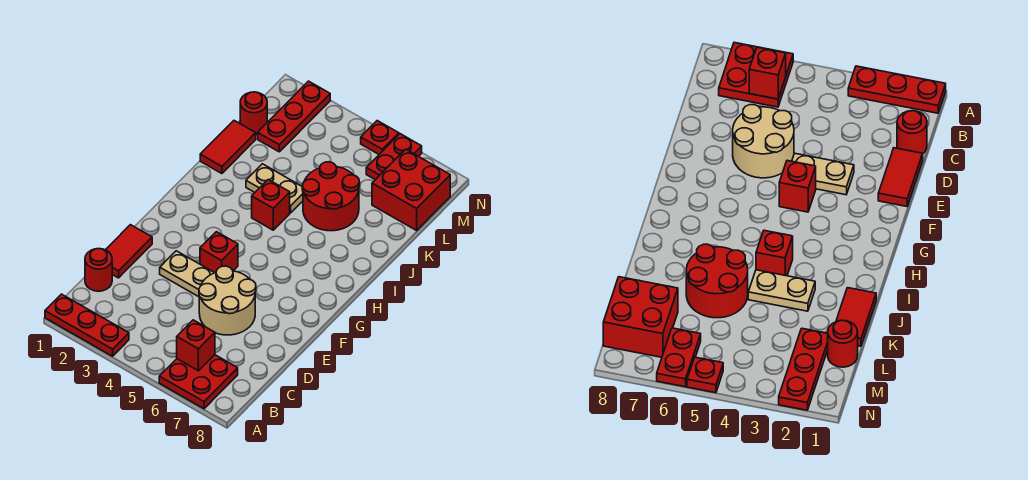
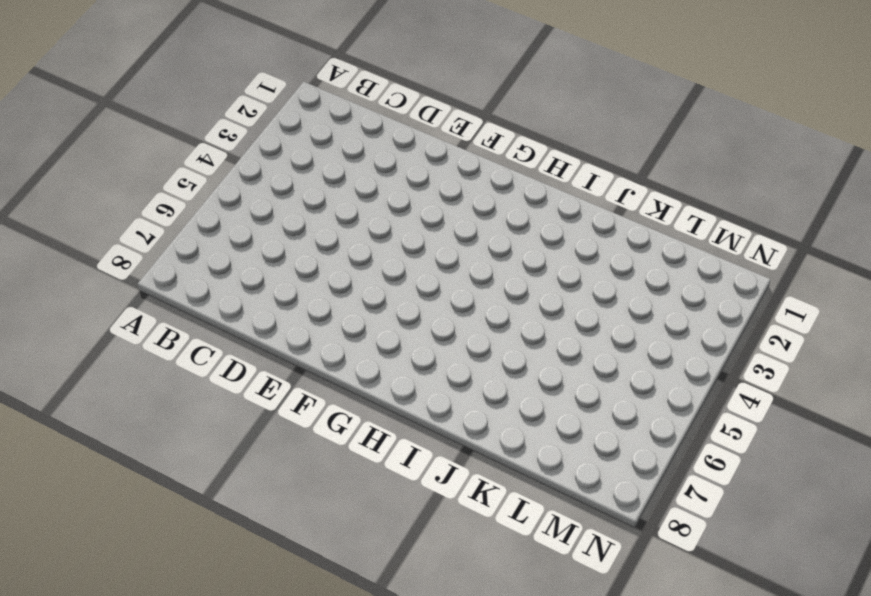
none -> red plate A1:A3 level 1
none -> red plate A6:B7 level 1
none -> red round brick C1 level 1

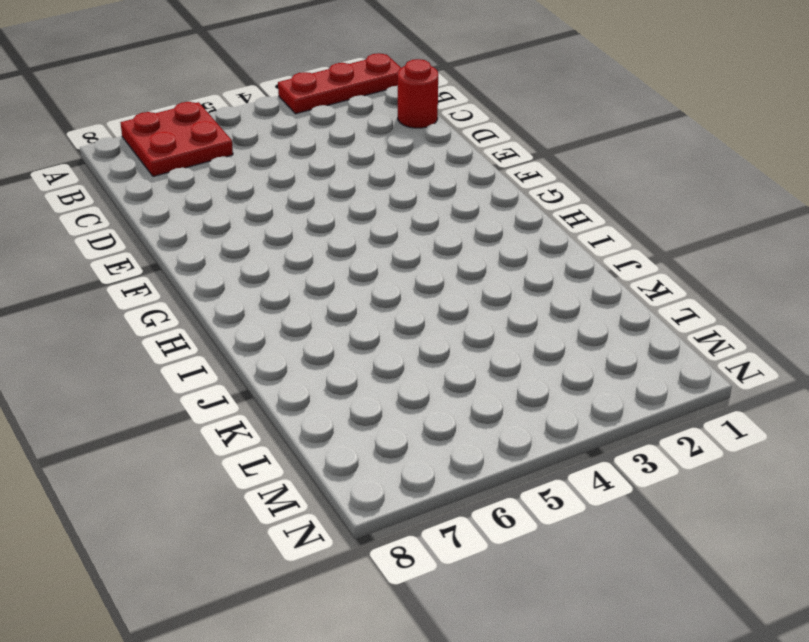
none -> red tile D1:E1 level 1
none -> tan round brick D5:E6 level 1
none -> tan plate E3:E4 level 1

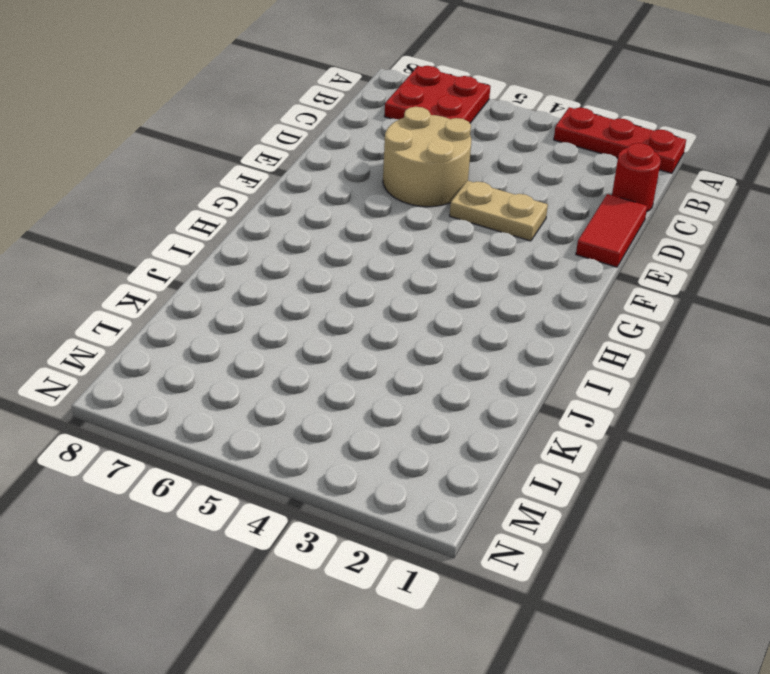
none -> red brick F4 level 1
none -> red brick I4 level 1
none -> red tile J1:K1 level 1

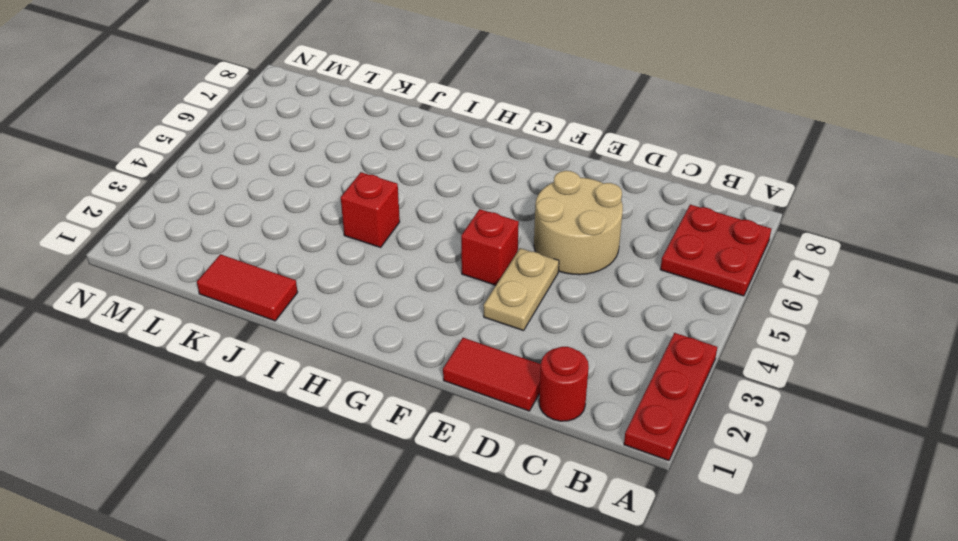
none -> tan plate J3:J4 level 1
none -> red round brick J5:K6 level 1
none -> red round brick L1 level 1

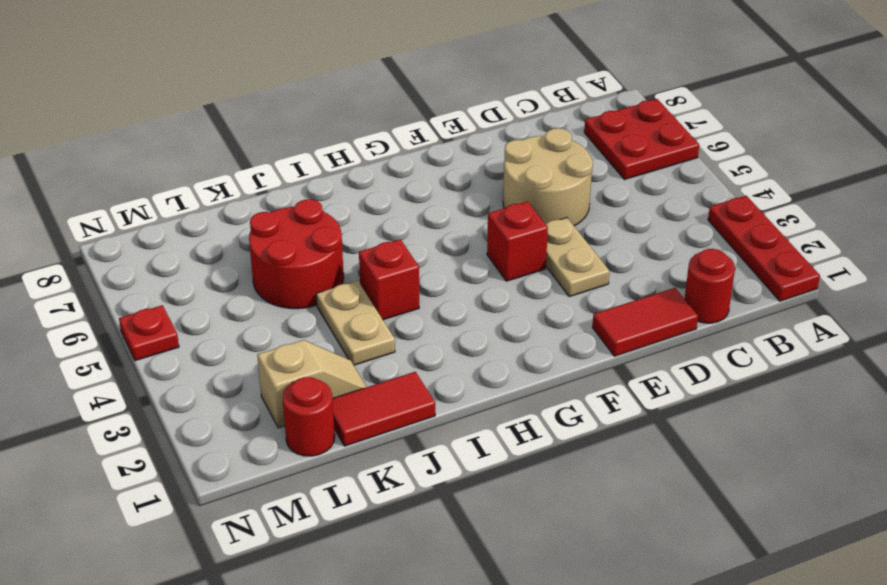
tan slope K2:L2 level 1 top L -> red plate L2:N2 level 1
none -> red brick L7:M8 level 1
none -> red plate M6:N6 level 1
none -> red brick B6 level 2

